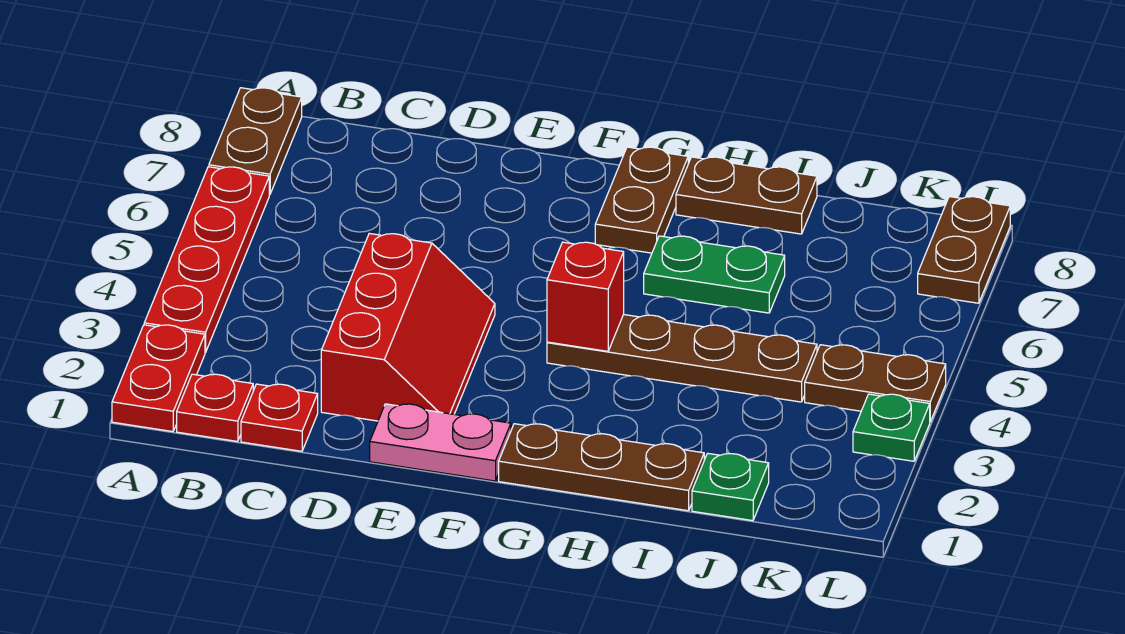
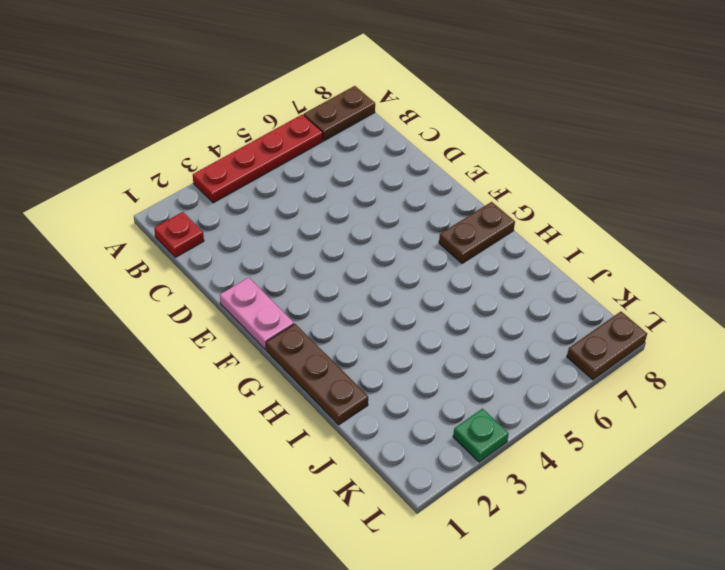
none -> red plate A1:A2 level 1
none -> red plate C1 level 1
none -> red slope D2:E4 level 1 top D

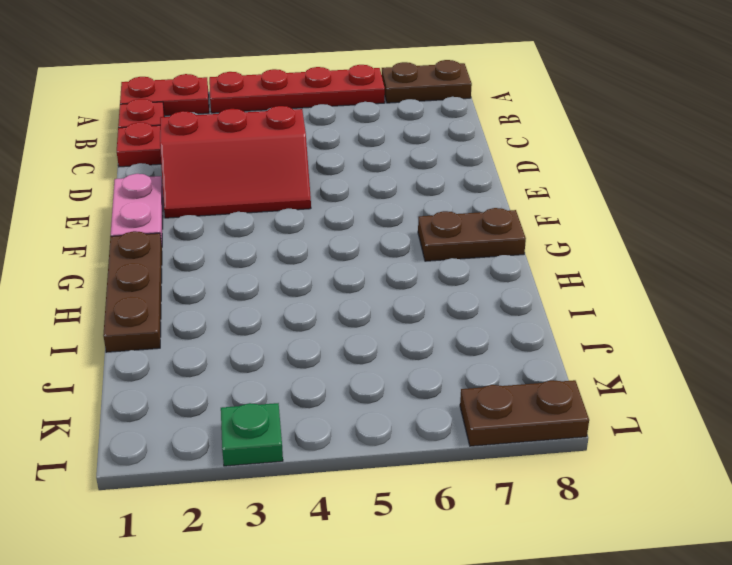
none -> brown plate G4:J4 level 1
none -> green plate H6:I6 level 1
none -> brown plate H8:I8 level 1

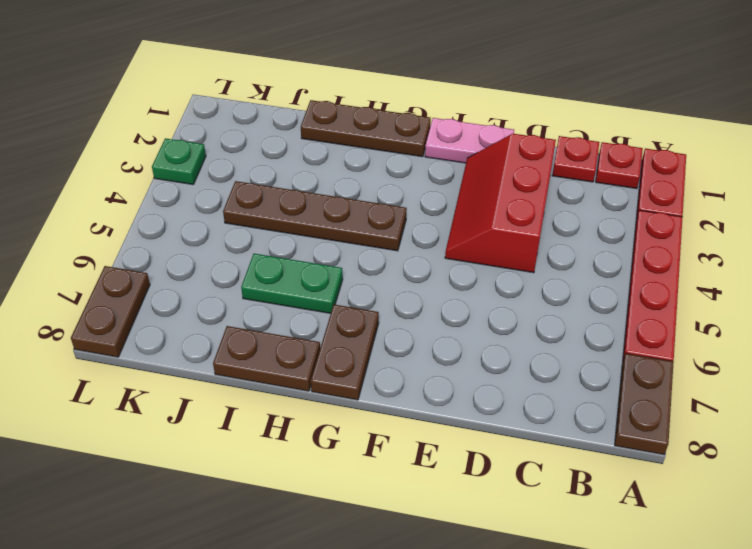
none -> green plate J1 level 1
none -> brown plate K4:L4 level 1
none -> red brick G4 level 2

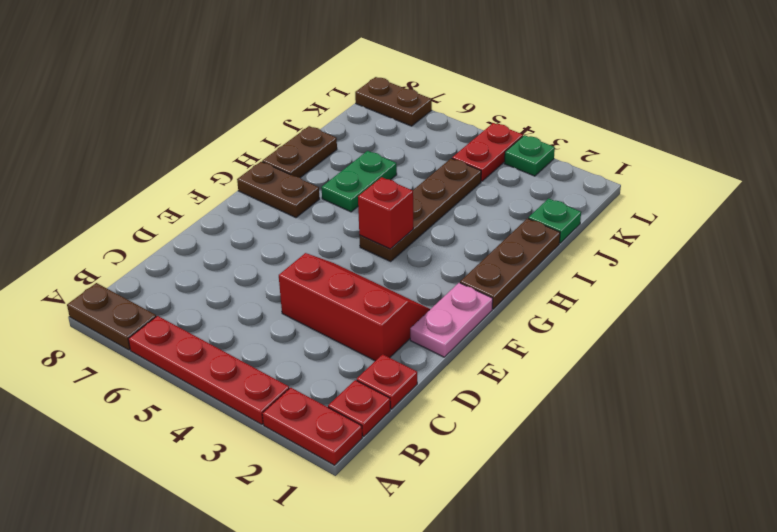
red plate K4:L4 level 1 -> brown plate K4:L4 level 1

